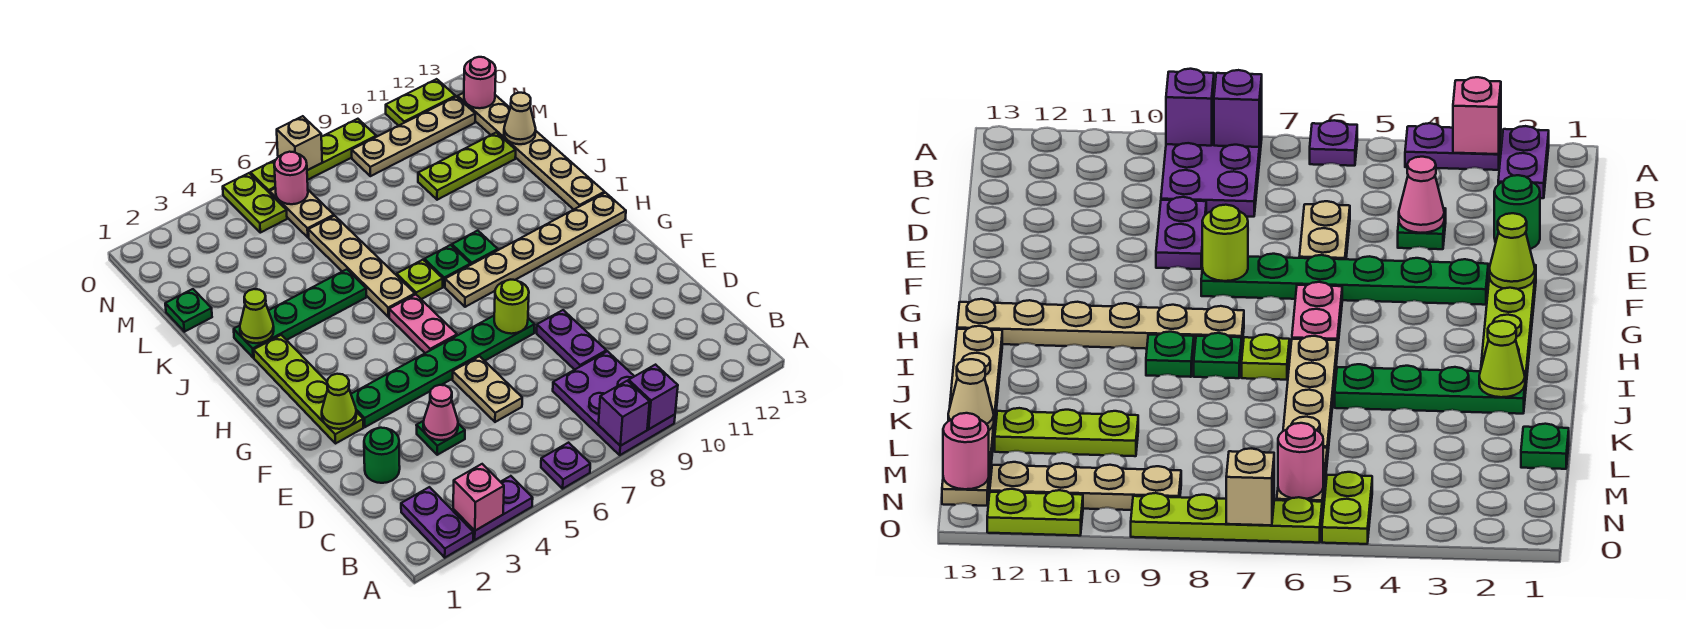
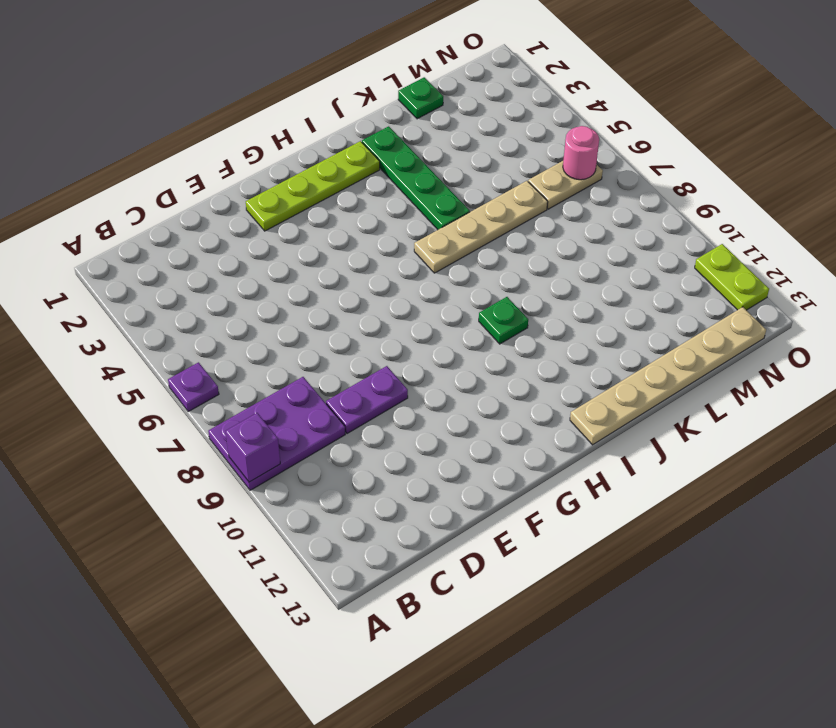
none -> purple plate A2:B2 level 1
none -> purple plate A3:A4 level 1
none -> green round brick D2 level 1
none -> green plate D4 level 1

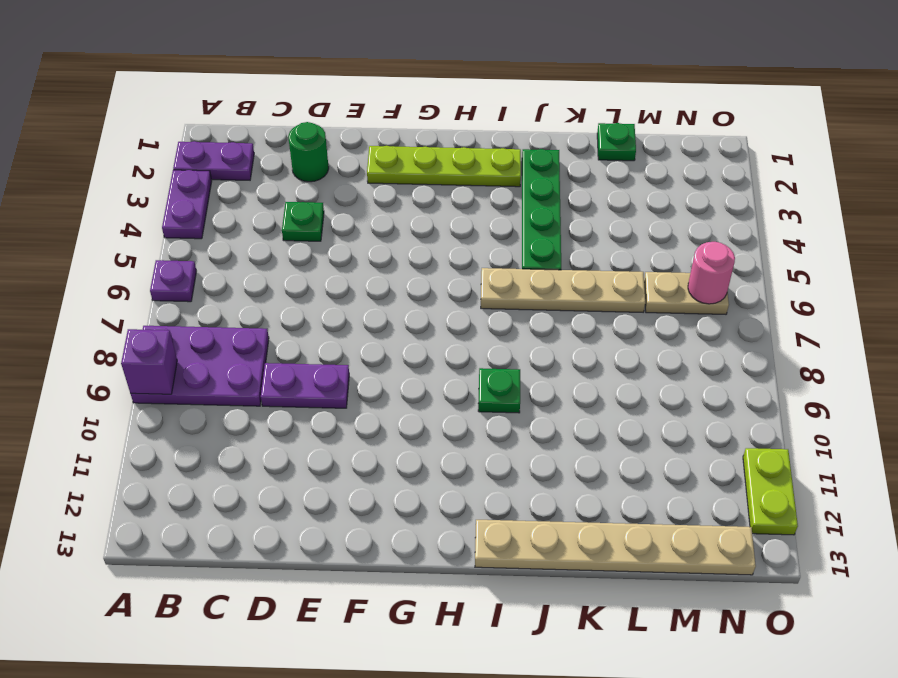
none -> tan plate D6:E6 level 1
none -> green plate F3:F8 level 1
none -> pink plate G6:H6 level 1
none -> tan plate H8:H13 level 1

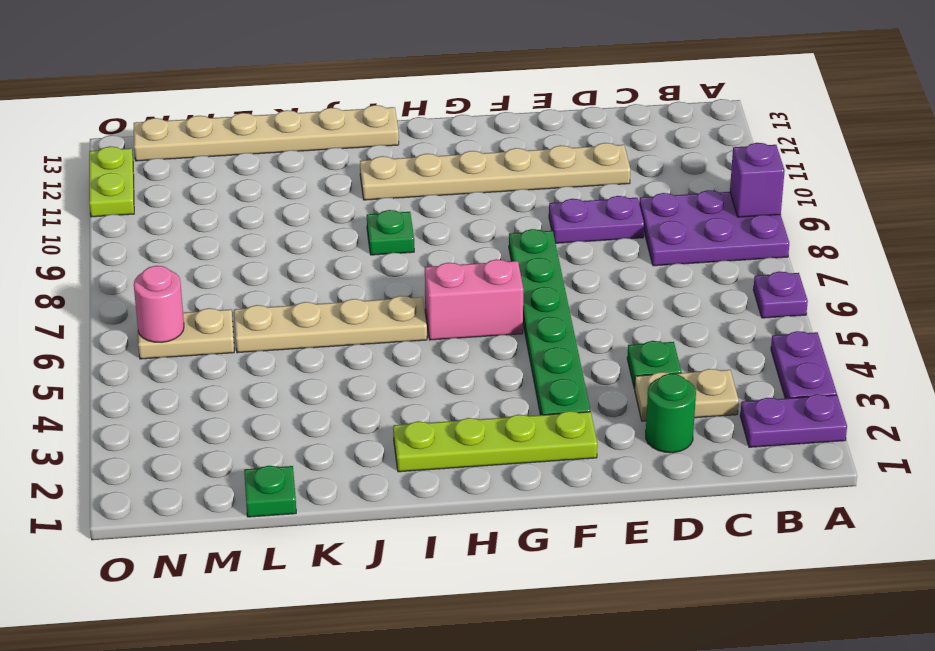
tan plate C3:D3 level 1 -> tan plate D6:E6 level 1
tan plate D11:I11 level 1 -> tan plate H8:H13 level 1
pink brick G6:H6 level 1 -> pink plate G6:H6 level 1
none -> lime plate I7 level 1
none -> green plate I8 level 1
none -> green plate J2:J5 level 1
none -> lime plate L10:L12 level 1

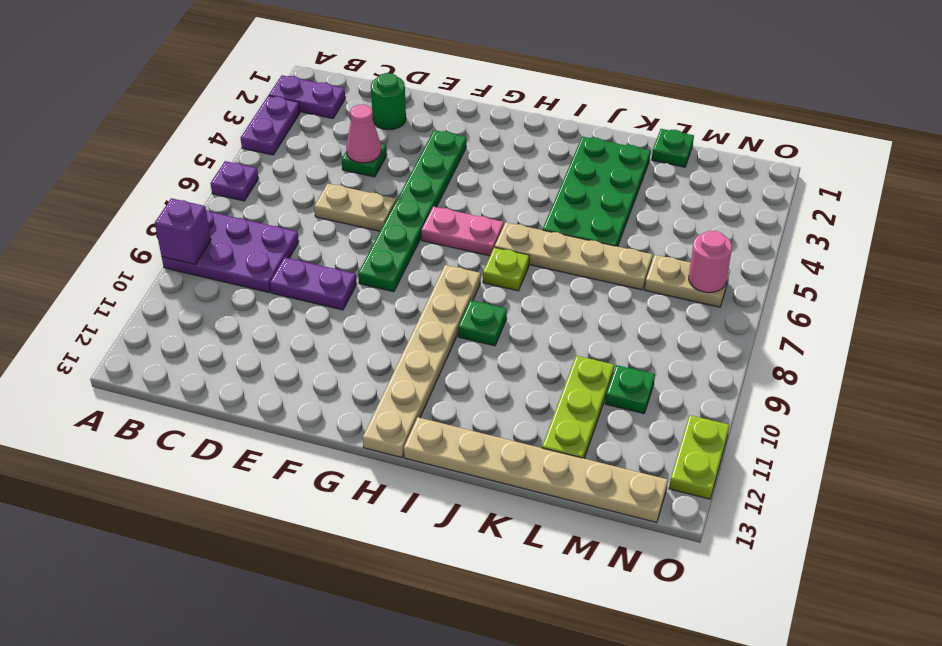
green plate J2:K5 level 1 -> green plate J2:J5 level 1
green plate M10 level 1 -> green plate I8 level 1
none -> lime plate F2:I2 level 1
none -> lime plate N5:O5 level 1
none -> tan plate N9:N12 level 1
none -> lime plate O6:O9 level 1

